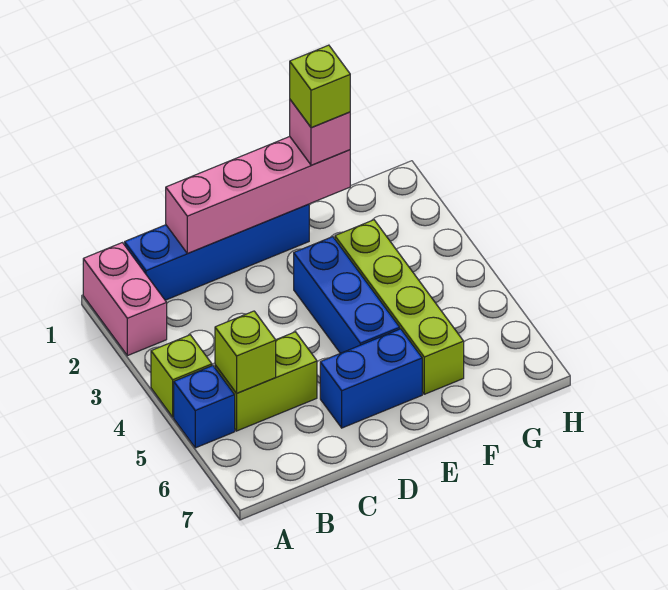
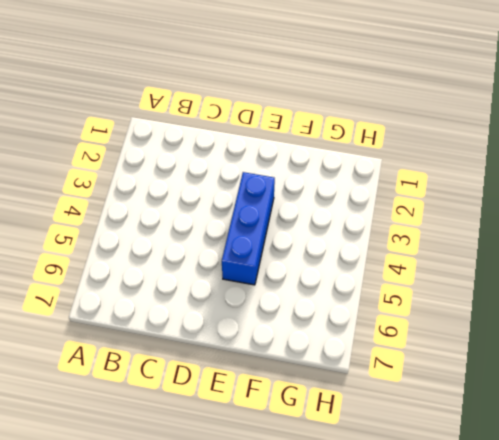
none -> pink brick A1:A2 level 1
none -> lime brick A4 level 1
none -> blue brick A5 level 1

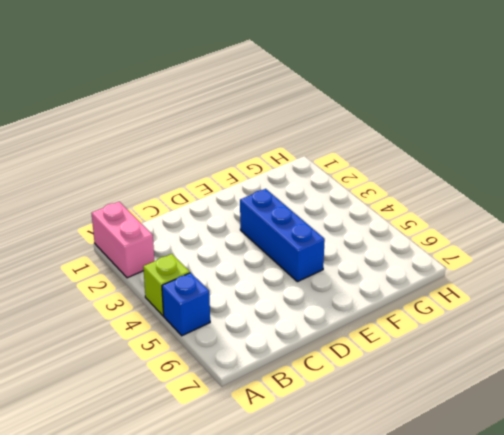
none -> blue brick B1:E1 level 1
none -> lime brick B5:C5 level 1
none -> blue brick D6:E6 level 1

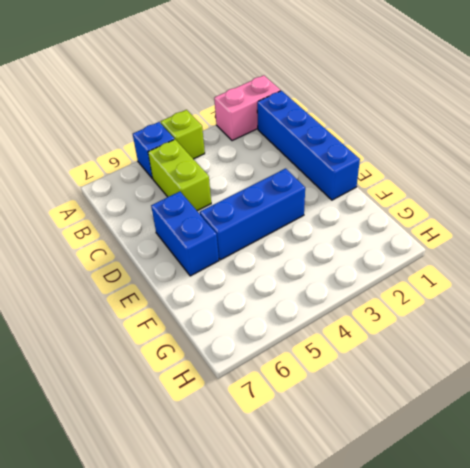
none -> lime brick F3:F6 level 1
none -> lime brick B5 level 2
none -> pink brick C1:F1 level 2

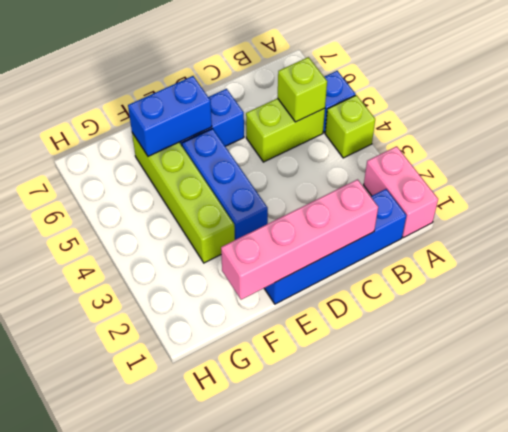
blue brick E6:F6 level 2 -> none
none -> pink brick F1 level 3
none -> lime brick F1 level 4

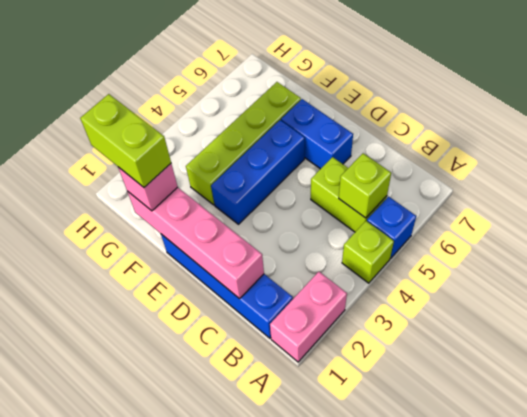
lime brick F1:G1 level 4 -> lime brick F1 level 4

